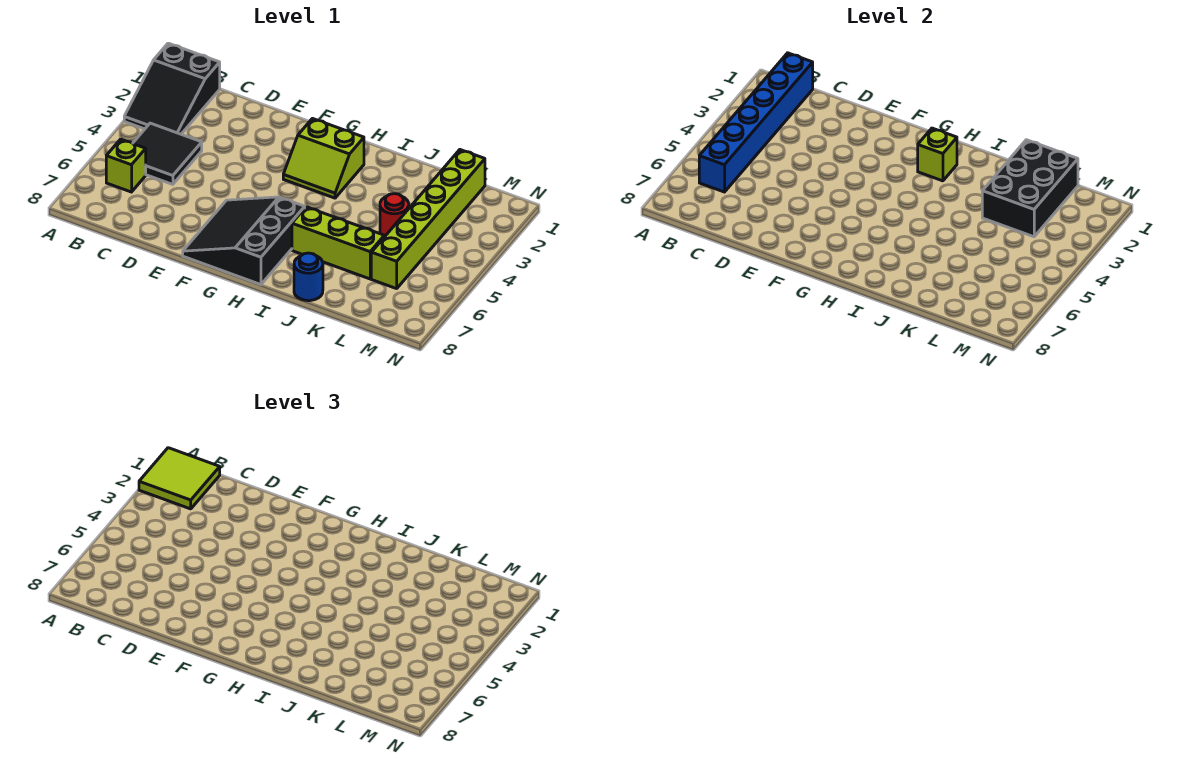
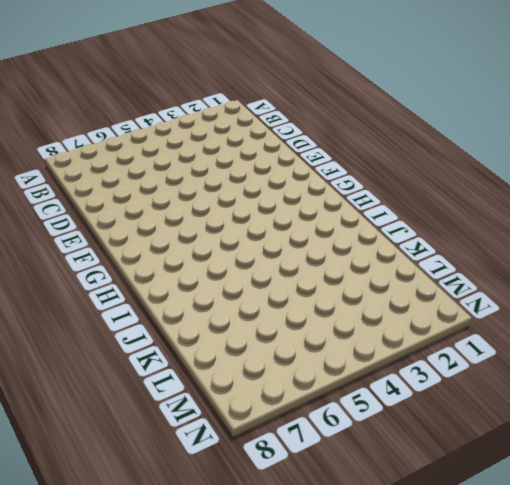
none -> black slope A1:B3 level 1 top 1
none -> black tile B4:C5 level 1
none -> lime brick B6 level 1

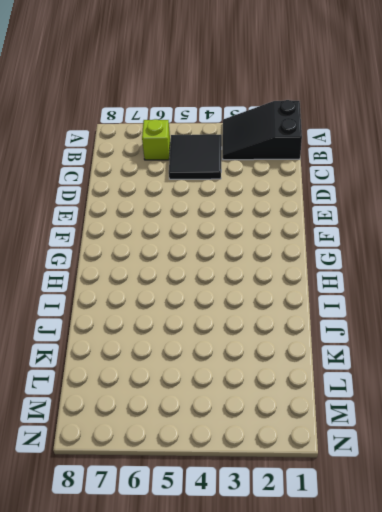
none -> black slope F6:H8 level 1 top H
none -> lime slope G2:H3 level 1 top 2
none -> lime brick I6:K6 level 1

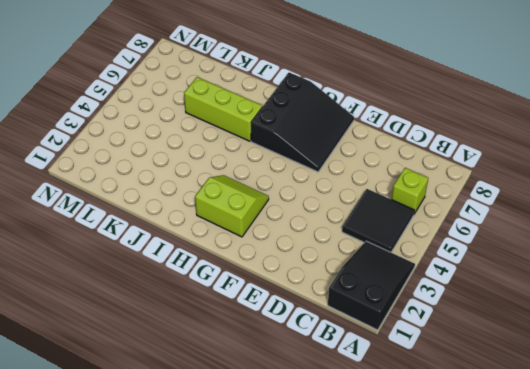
none -> blue round brick J8 level 1
none -> red round brick K4 level 1
none -> lime brick L1:L6 level 1

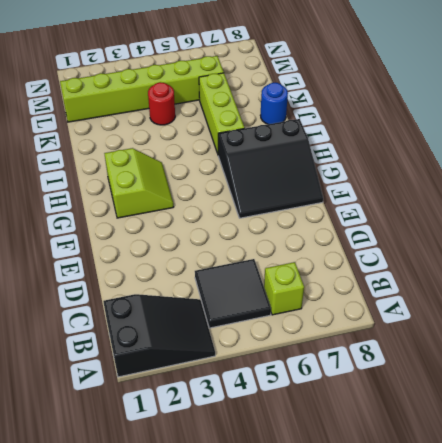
none -> blue brick B1:B6 level 2
none -> lime brick H2 level 2
none -> black brick K1:L3 level 2

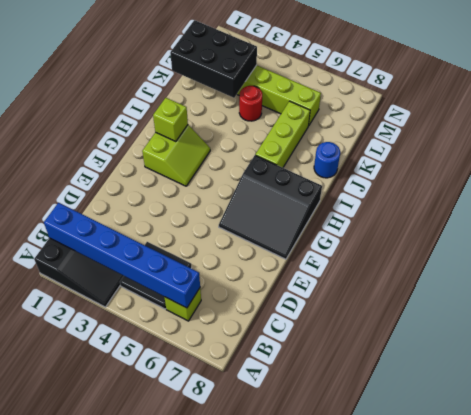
none -> lime tile A1:B2 level 3

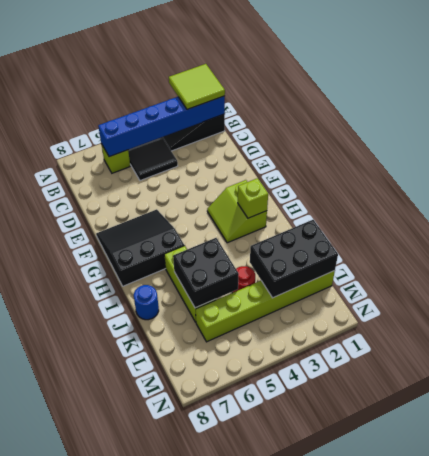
black brick J5:K6 level 2 -> none

